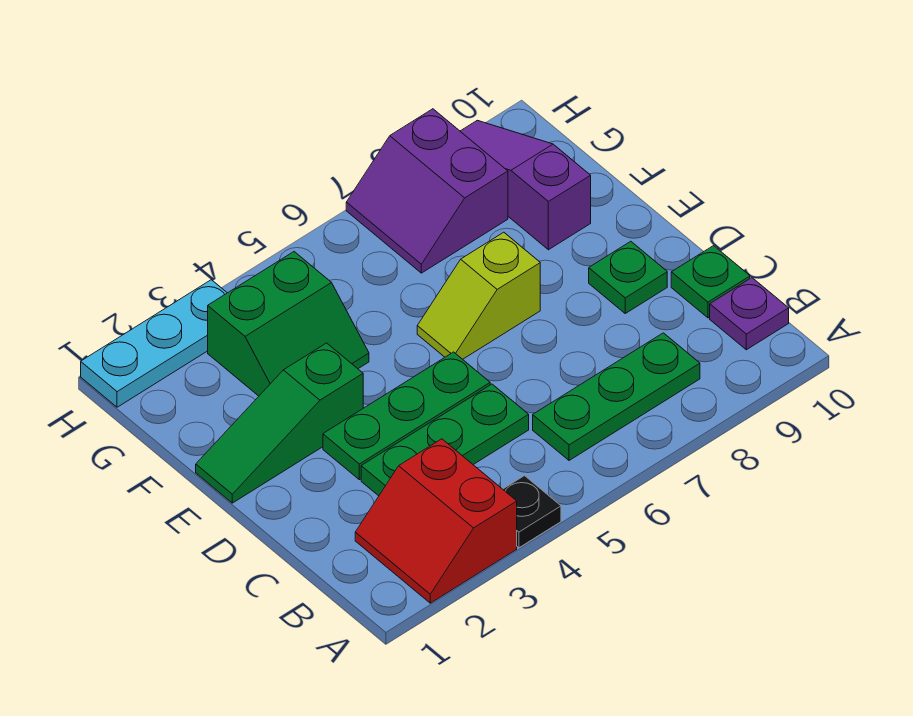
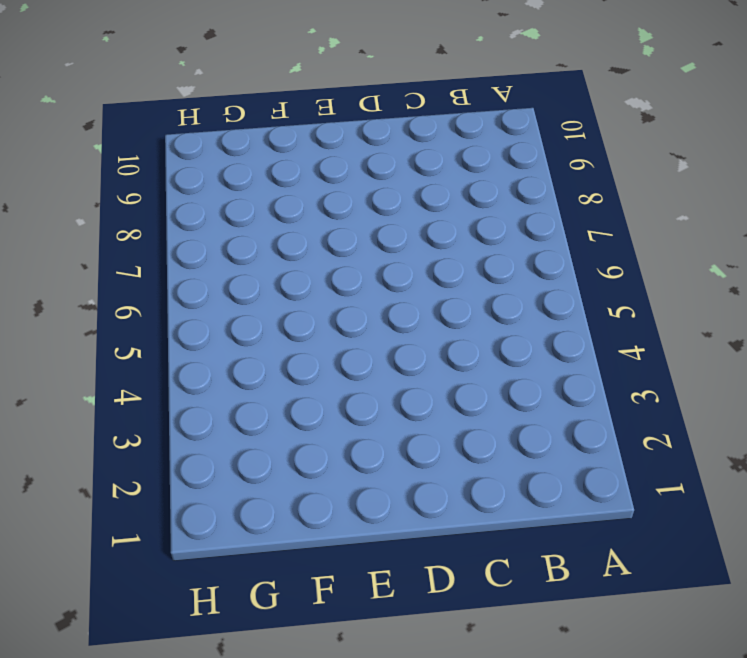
none -> red slope A2:B3 level 1 top 3
none -> black plate A4 level 1
none -> green plate B6:B8 level 1

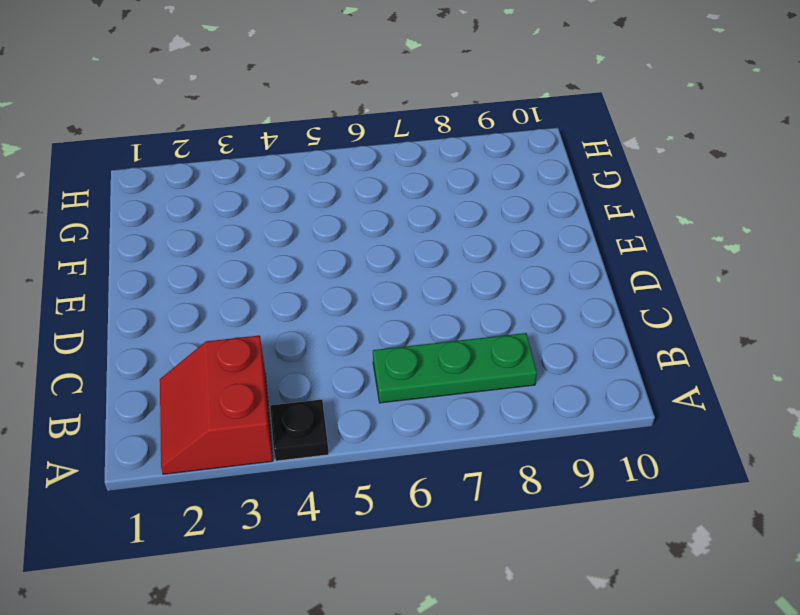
none -> purple plate B10 level 1
none -> green plate C3:C5 level 1
none -> green plate C10 level 1

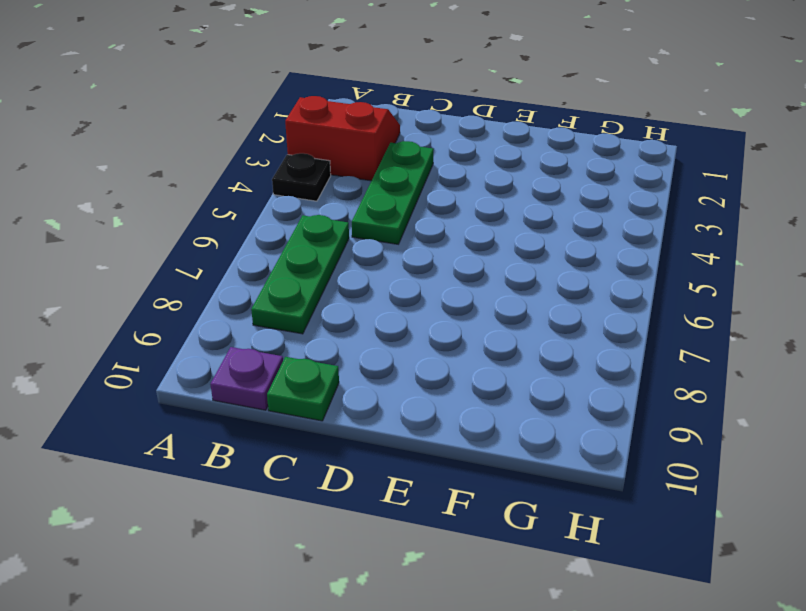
none -> green plate D3:D5 level 1
none -> green plate D9 level 1
none -> green slope E1:E3 level 1 top 3

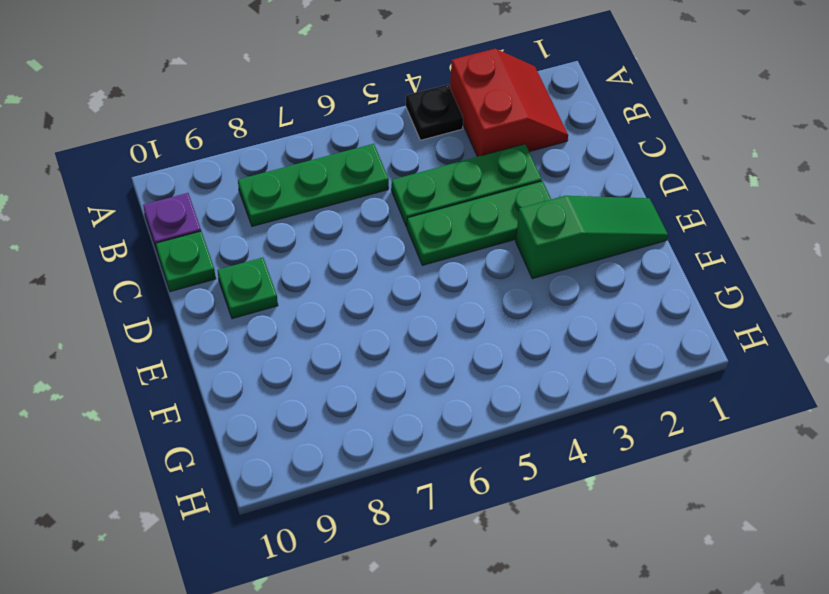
none -> lime slope E6:E7 level 1 top 7
none -> green slope F3:G4 level 1 top G
none -> purple slope F9:H9 level 1 top F

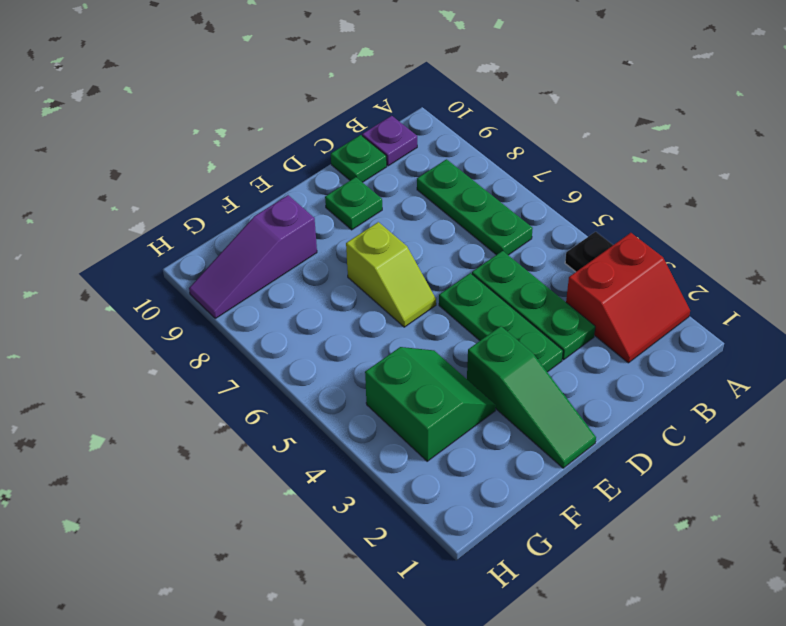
none -> purple slope G7:H8 level 1 top 8
none -> cyan plate H1:H3 level 1

